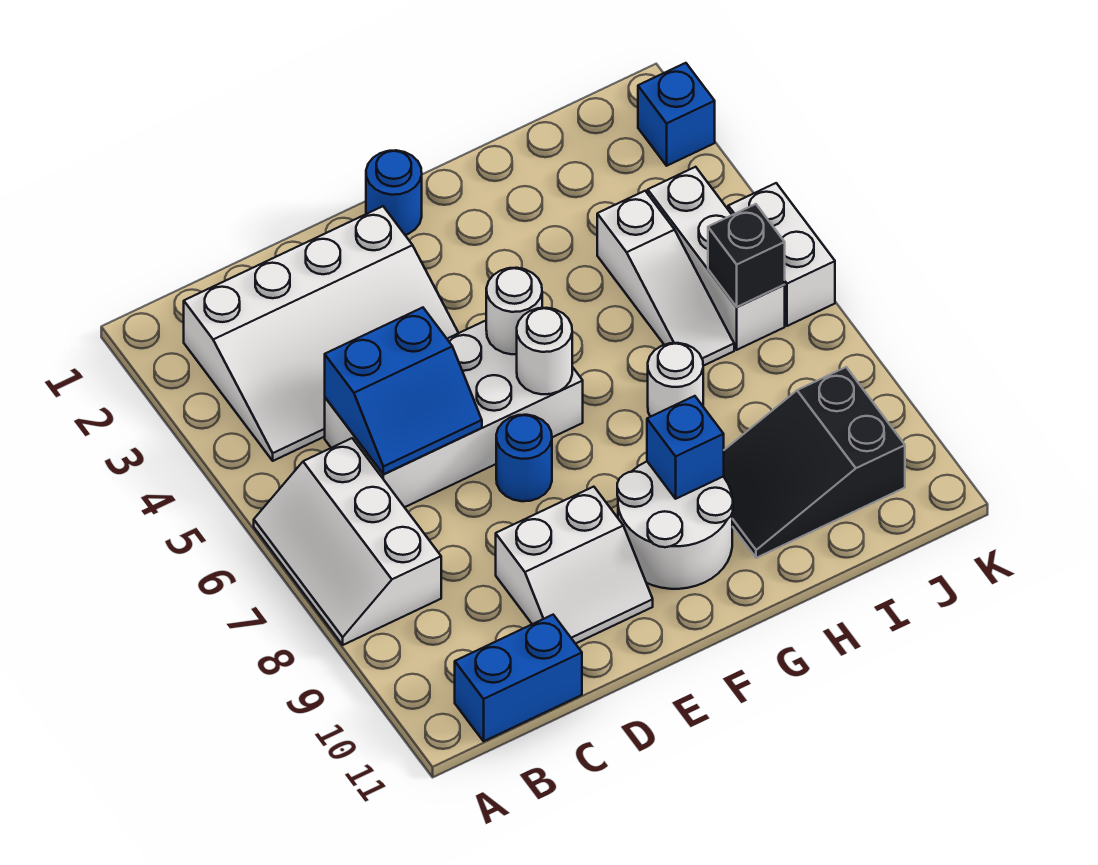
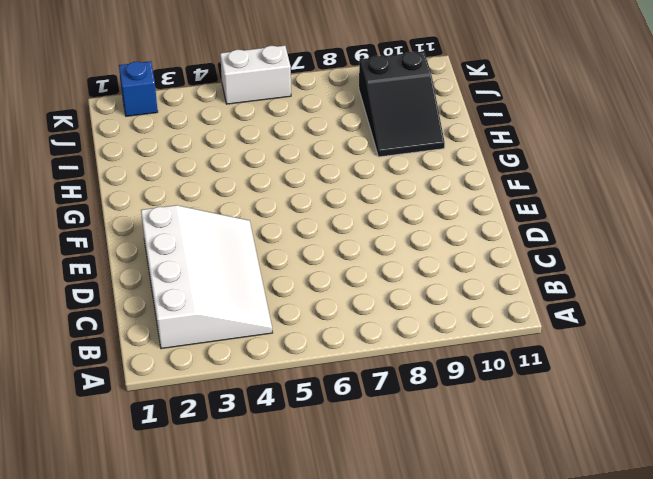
none -> white slope A6:B8 level 1 top B
none -> blue brick B11:C11 level 1
none -> white brick C5:F6 level 1

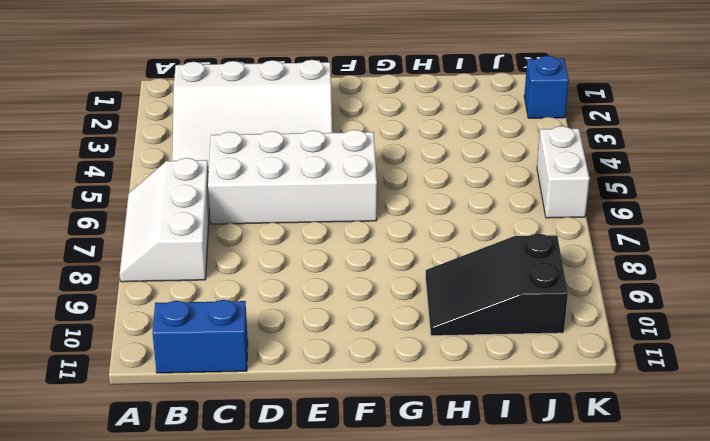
none -> white slope D9:E10 level 1 top 9
none -> blue round brick E7 level 1
none -> blue round brick F1 level 1

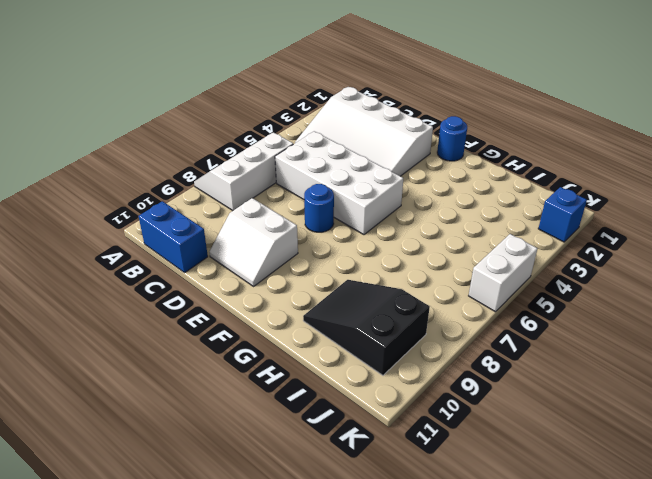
none -> white round brick F9:G10 level 1
none -> white round brick H7 level 1
none -> white slope I4:I6 level 1 top 4

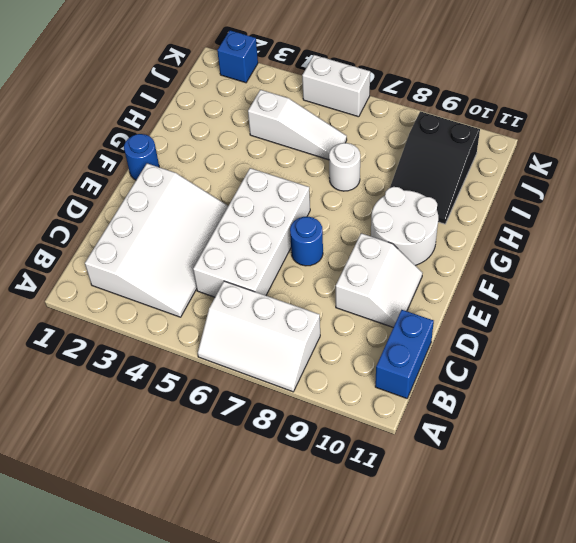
none -> white brick J4:J6 level 1
none -> blue slope C5:D6 level 2 top 5
none -> white round brick F5 level 2

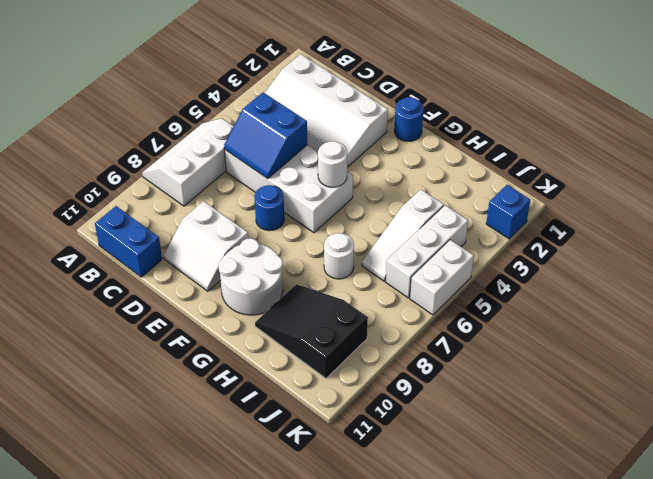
none -> white round brick F6 level 2
none -> blue brick G9 level 2
none -> black brick J6 level 2

